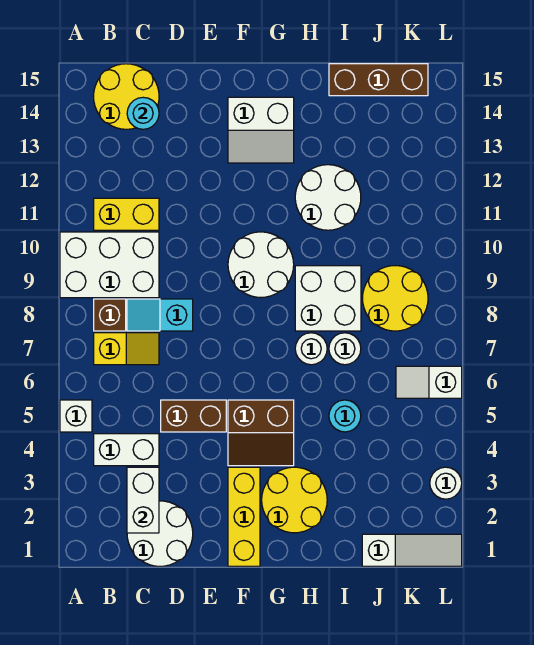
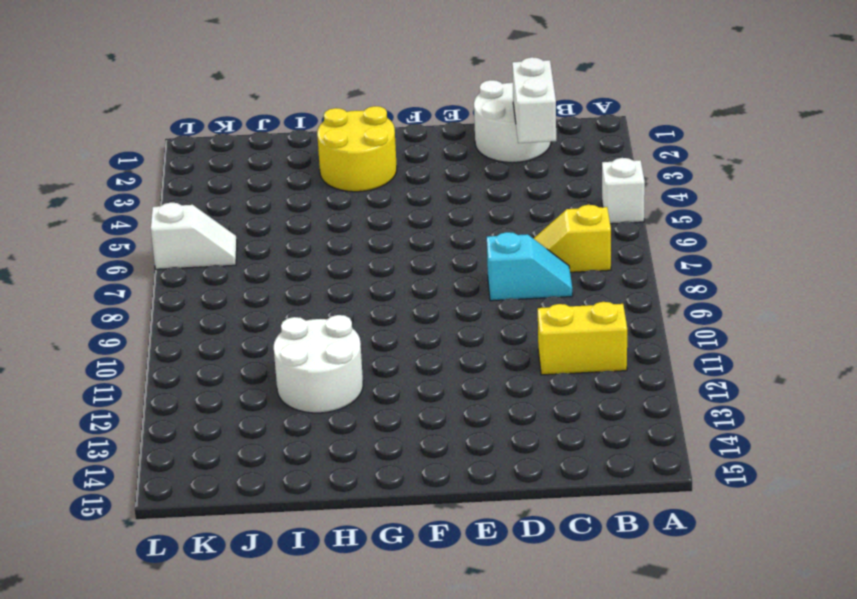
none -> white brick A9:C10 level 1
none -> white brick B4:C4 level 1
none -> brown brick B8 level 1

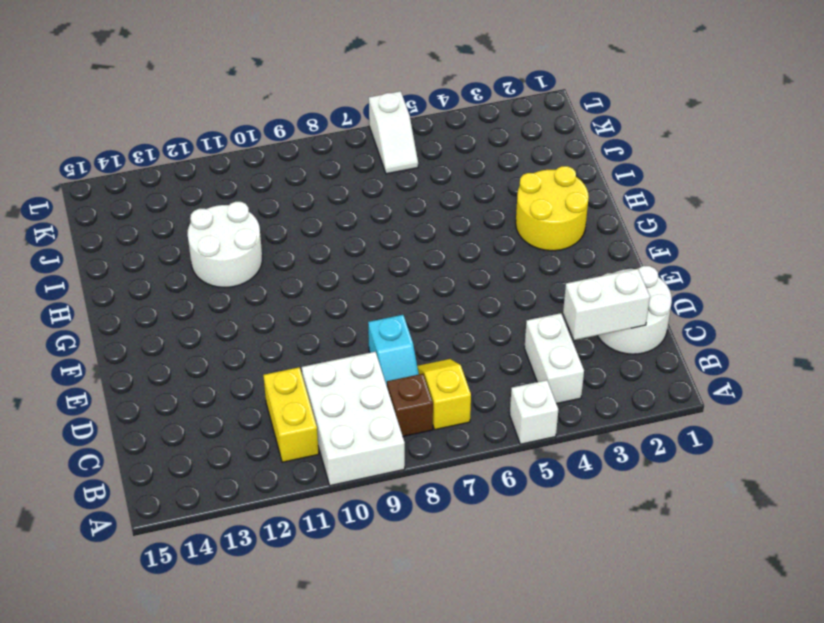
none -> yellow round brick B14:C15 level 1
none -> brown brick D5:E5 level 1
none -> yellow brick F1:F3 level 1

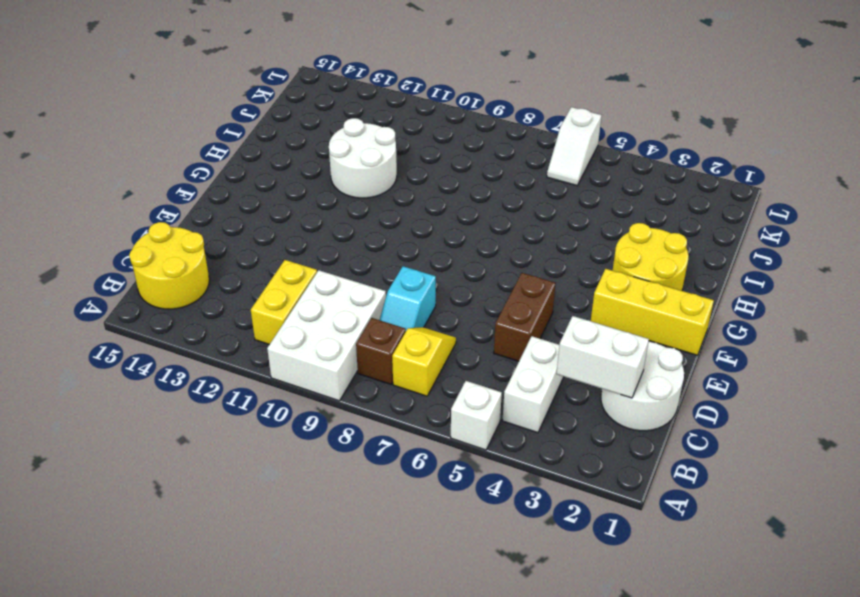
none -> brown slope F4:G5 level 1 top 5
none -> white round brick F9:G10 level 1
none -> white slope F13:G14 level 1 top 14

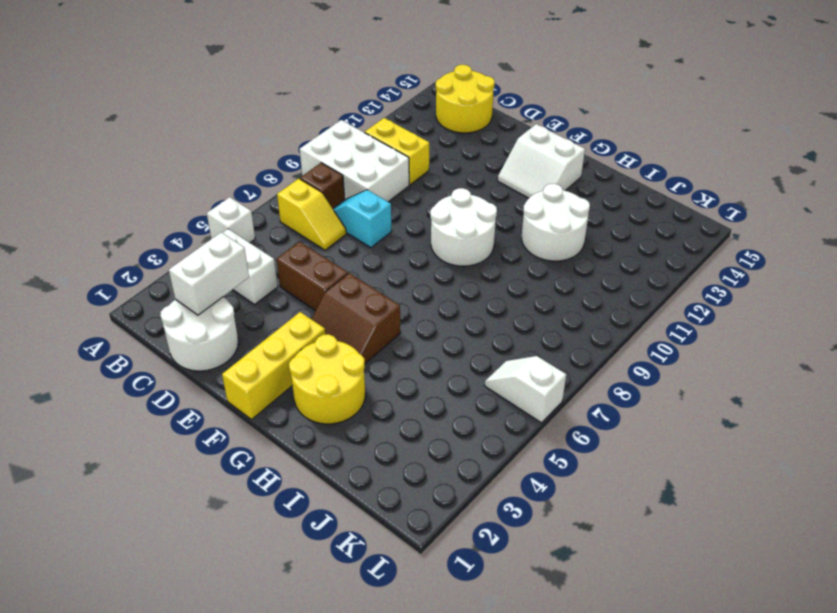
none -> white round brick H7 level 1
none -> white brick H8:I9 level 1
none -> cyan round brick I5 level 1

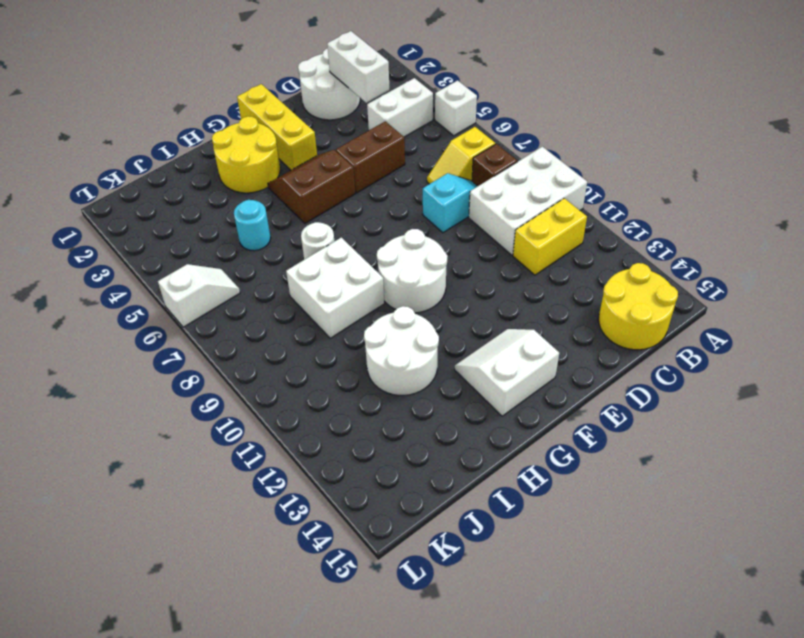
none -> white round brick I7 level 1
none -> brown brick I15:K15 level 1
none -> white slope J1:L1 level 1 top J

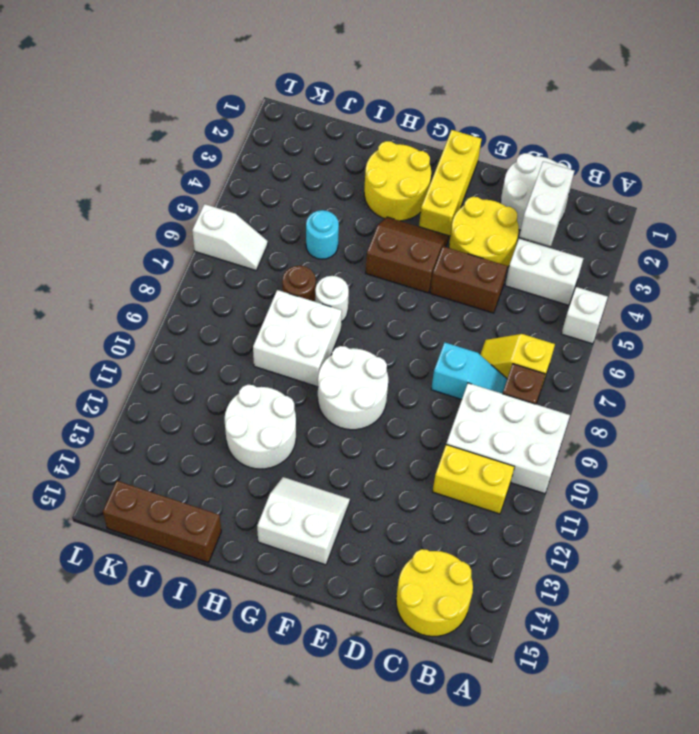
yellow round brick D3:E4 level 1 -> yellow round brick J8:K9 level 1
brown round brick I7 level 1 -> white round brick I7 level 1
none -> white slope J1:L1 level 1 top J
none -> white round brick L3 level 1
none -> cyan round brick C14 level 2

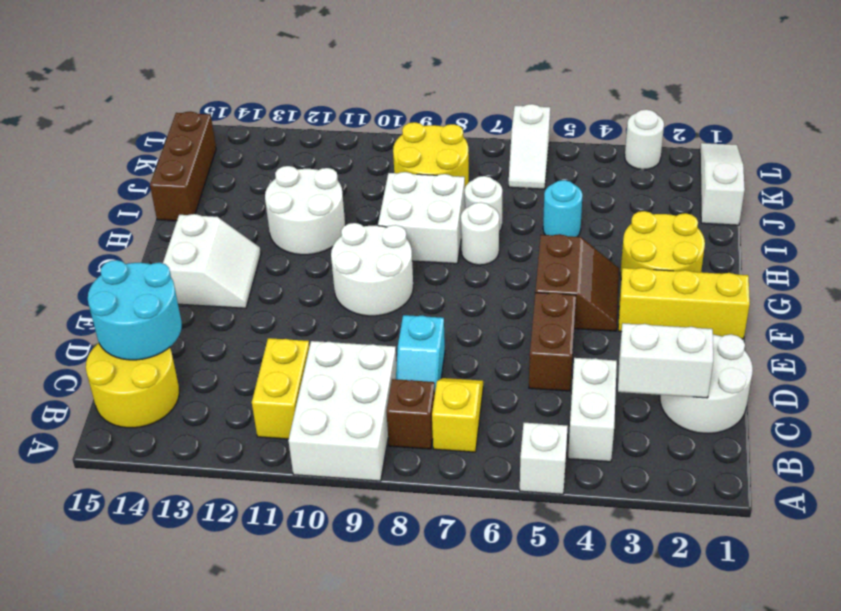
cyan round brick C14:D15 level 2 -> cyan round brick C14 level 2

